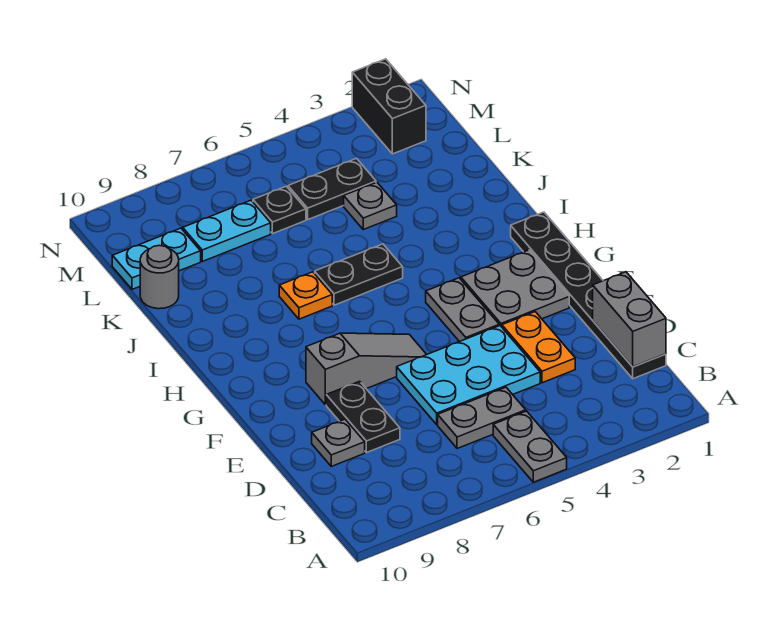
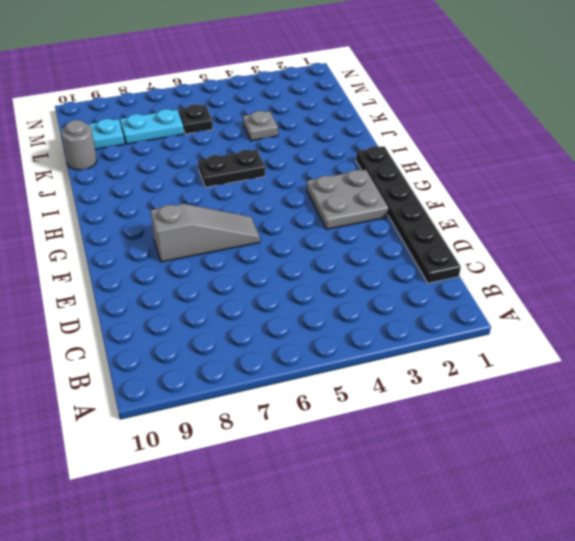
none -> grey plate A5:B5 level 1
none -> grey plate C5:C6 level 1
none -> orange plate D3:E3 level 1

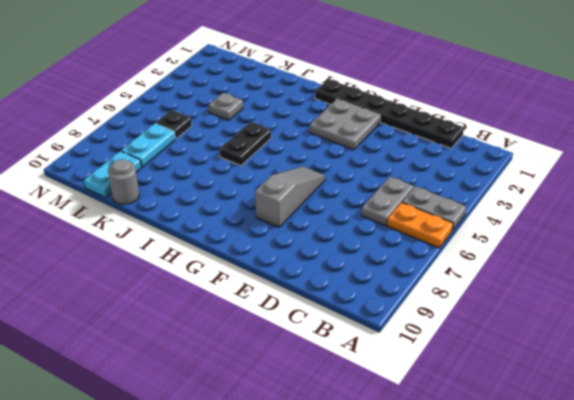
orange plate A6:B6 level 1 -> orange plate D3:E3 level 1
none -> cyan plate D4:E6 level 1
none -> black plate D8:E8 level 1
none -> grey plate D9 level 1

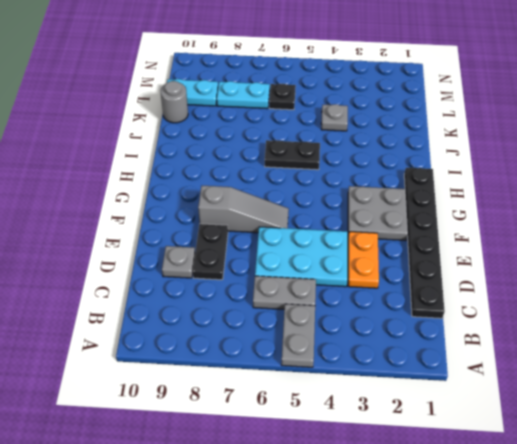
none -> grey plate F4:G4 level 1
none -> orange plate I7 level 1
none -> black plate L4:L5 level 1

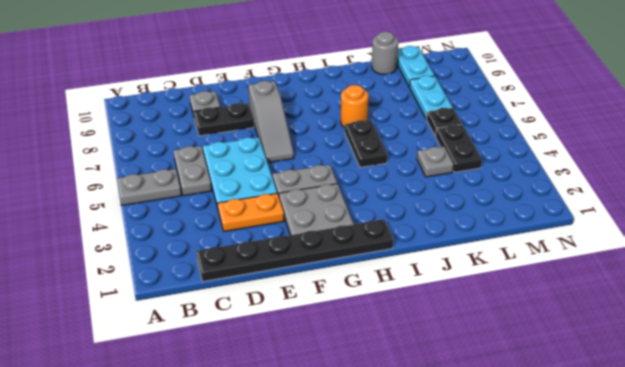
orange round brick I7 level 1 -> orange plate I7 level 1
none -> black brick M2:N2 level 1
none -> grey brick C1:D1 level 2

